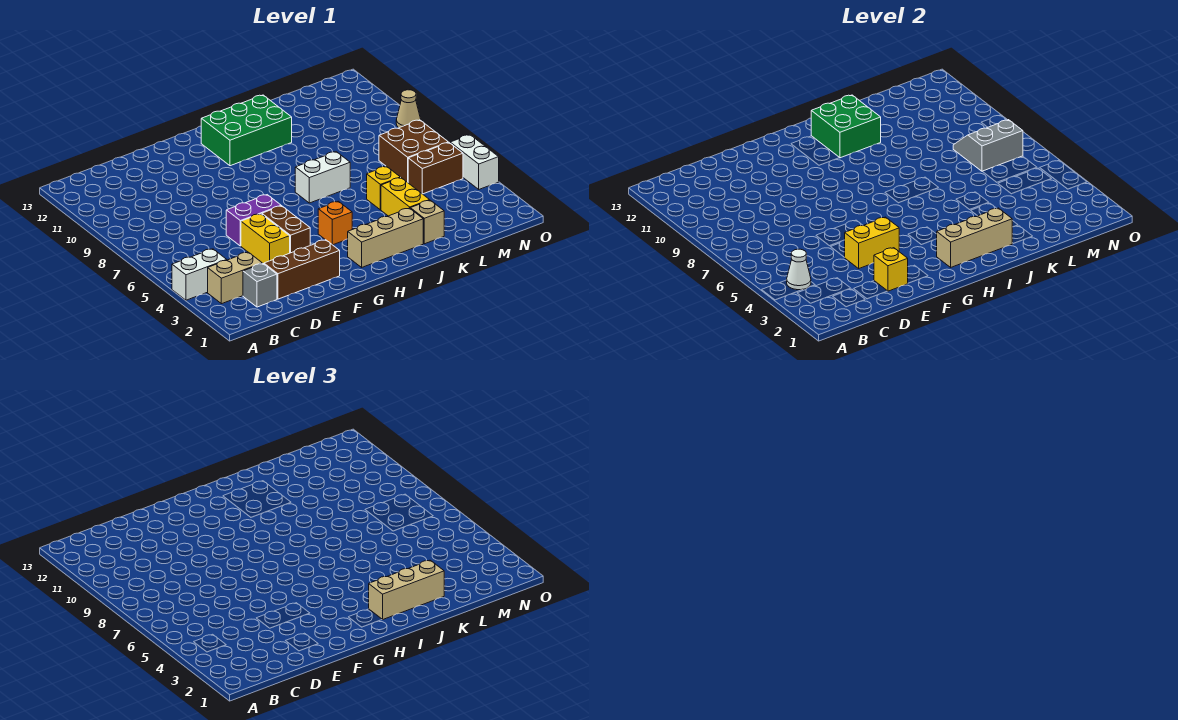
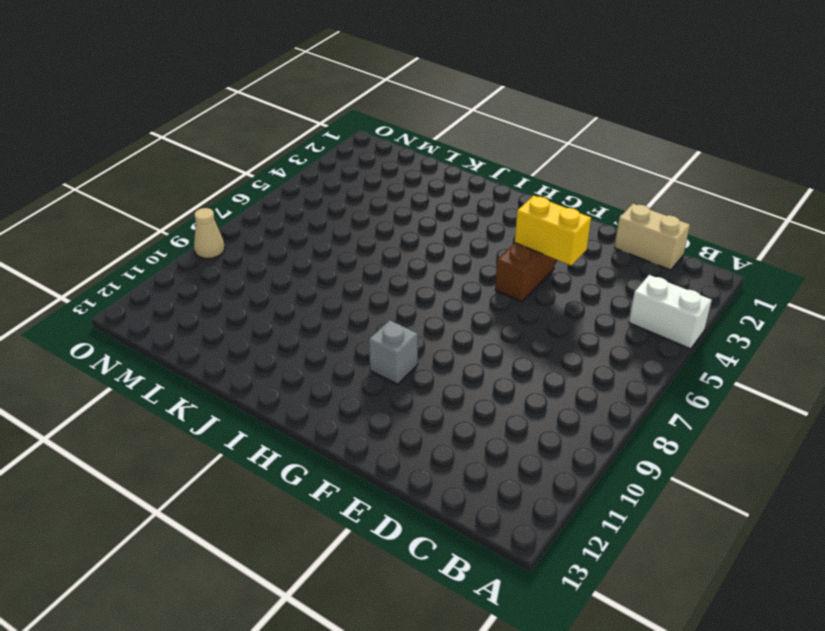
tan brick C1:D1 level 1 -> tan brick B3:C3 level 1
grey brick G10 level 1 -> grey brick C2 level 1
none -> brown brick D2:F2 level 1
none -> yellow brick E4:E5 level 1
none -> purple brick E6:F6 level 1

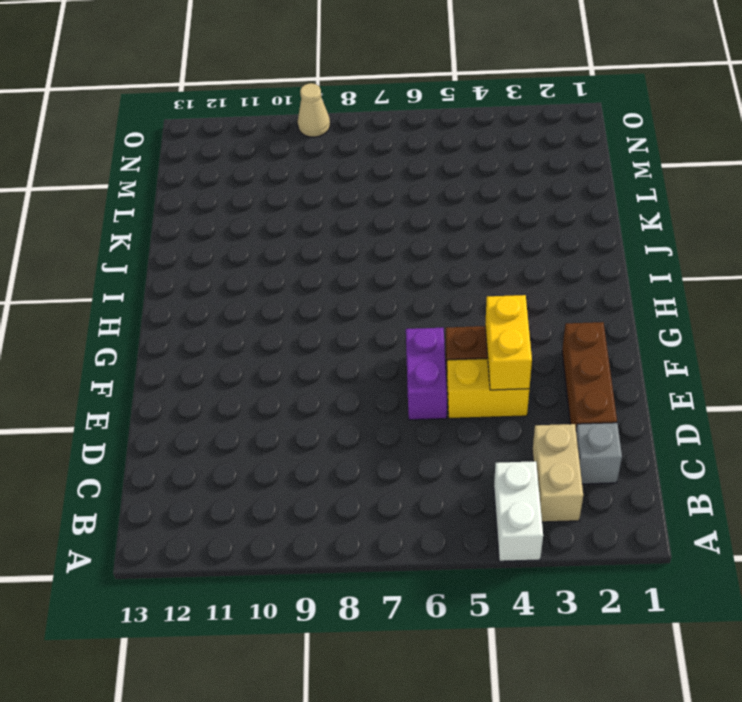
none -> tan brick H2:J2 level 1
none -> orange brick H4 level 1
none -> green brick H11:J12 level 1

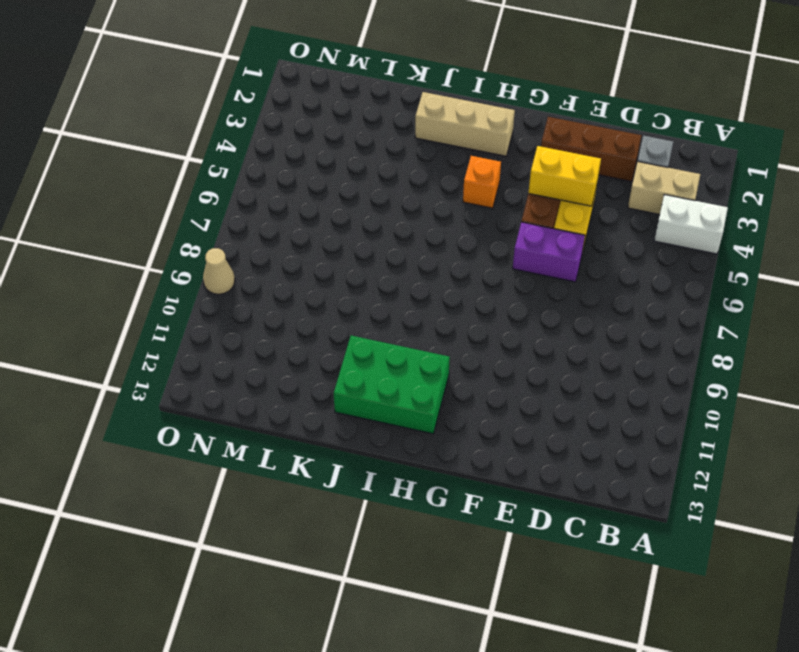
none -> white brick I7:J7 level 1
none -> tan brick K2 level 1
none -> yellow brick K3:K4 level 1

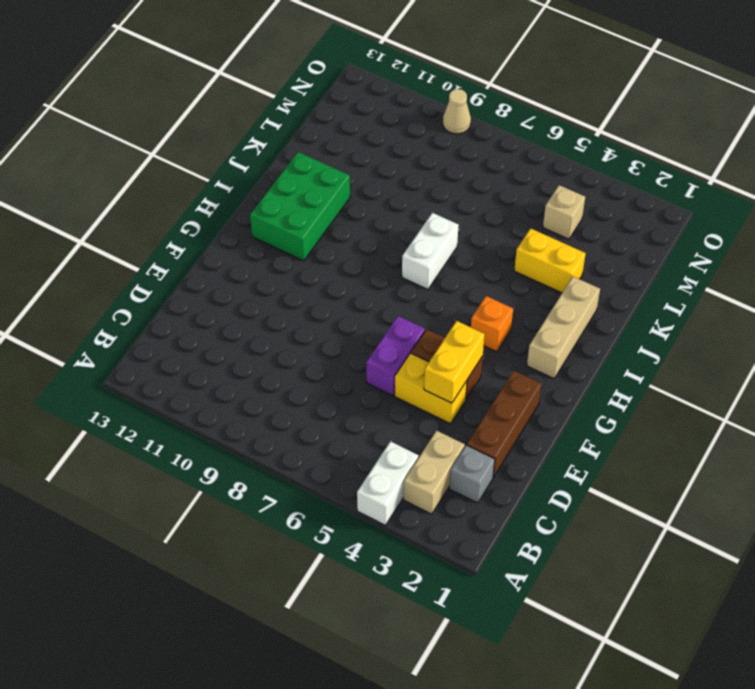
tan brick M4 level 1 -> tan brick K2 level 1
none -> yellow brick K5 level 1
none -> brown brick M5:N5 level 1
none -> brown brick M6:N7 level 1

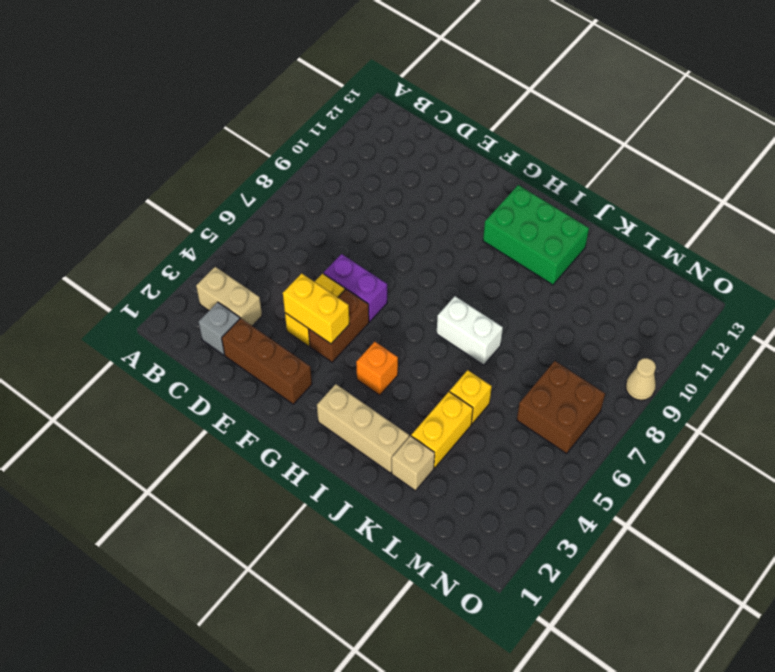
none -> white brick A4:B4 level 1
none -> brown brick M5:N5 level 1
none -> white brick O4:O5 level 1

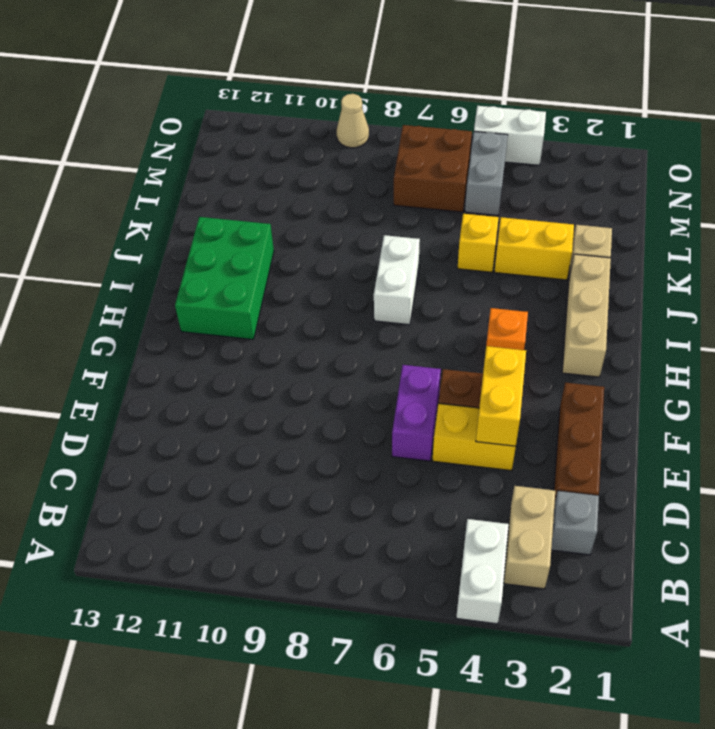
grey brick M5:N5 level 1 -> brown brick M5:N5 level 1
none -> white cone B4 level 2
none -> yellow brick E2 level 2
none -> tan brick H2:J2 level 2

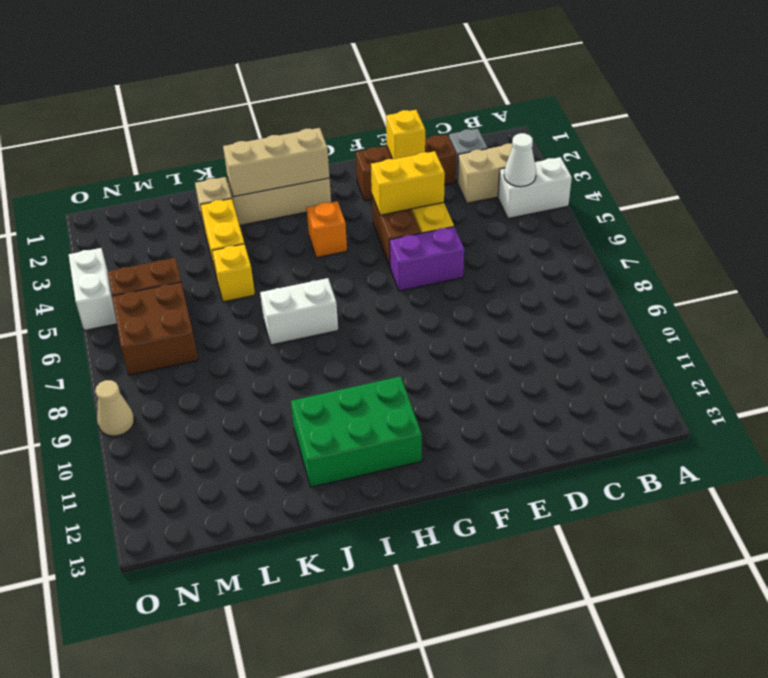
none -> green brick I11:J12 level 2
none -> grey slope M7:N8 level 2 top 7
none -> tan brick I2:K2 level 3

